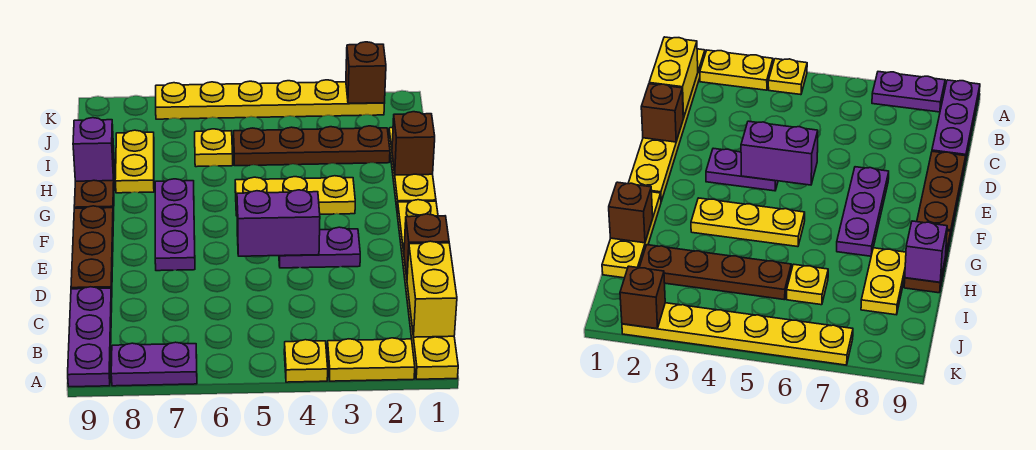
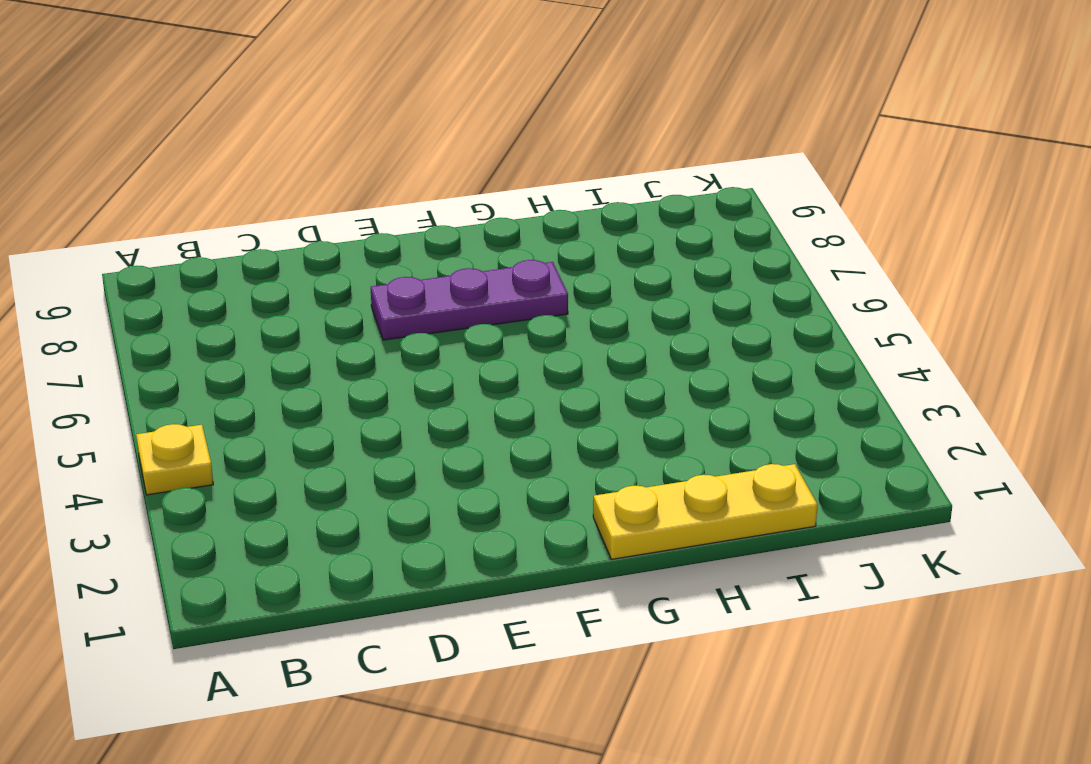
none -> yellow plate A1:F1 level 1
none -> yellow plate A2:A3 level 1
none -> purple plate A7:A8 level 1

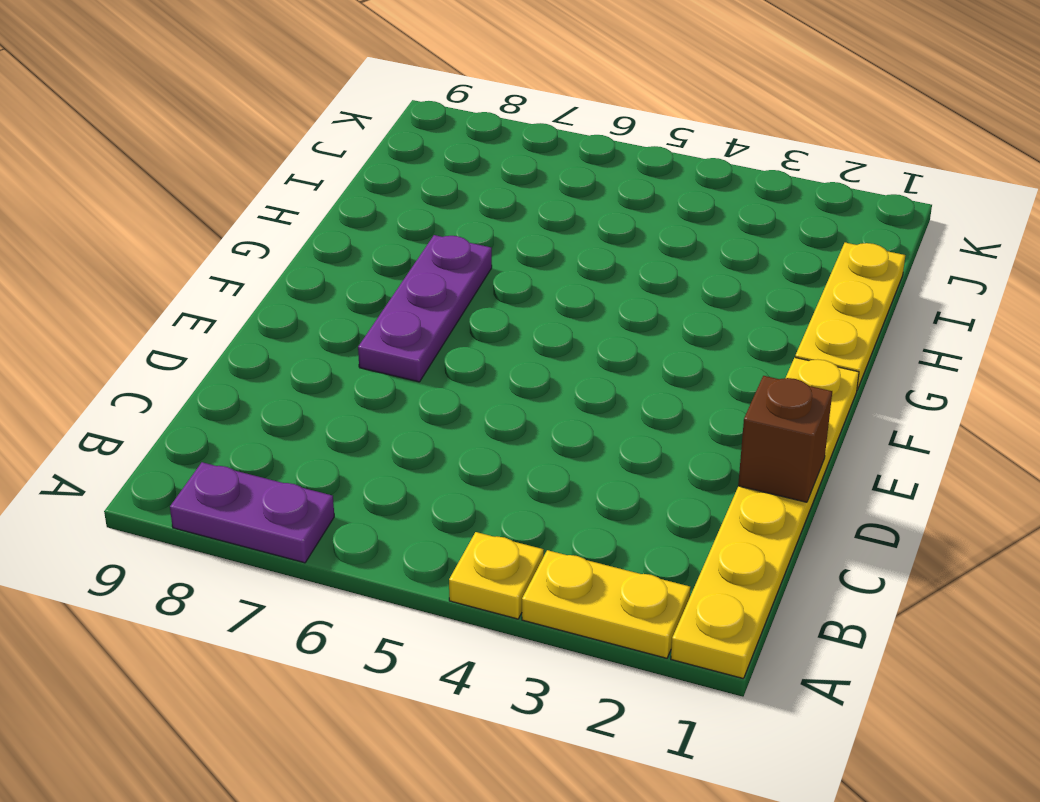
none -> purple plate A9:C9 level 1
none -> brown plate D9:F9 level 1
none -> purple plate E3:E4 level 1

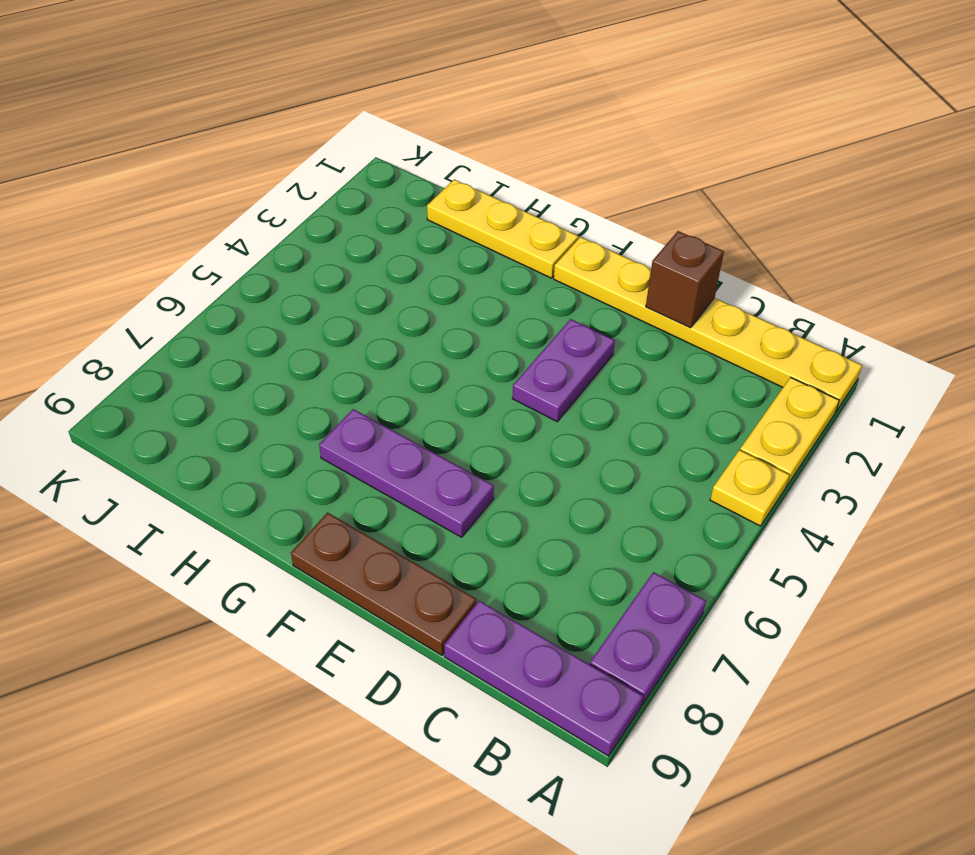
none -> yellow plate G3:G5 level 1
none -> brown plate G9:H9 level 1
none -> yellow plate H8:I8 level 1

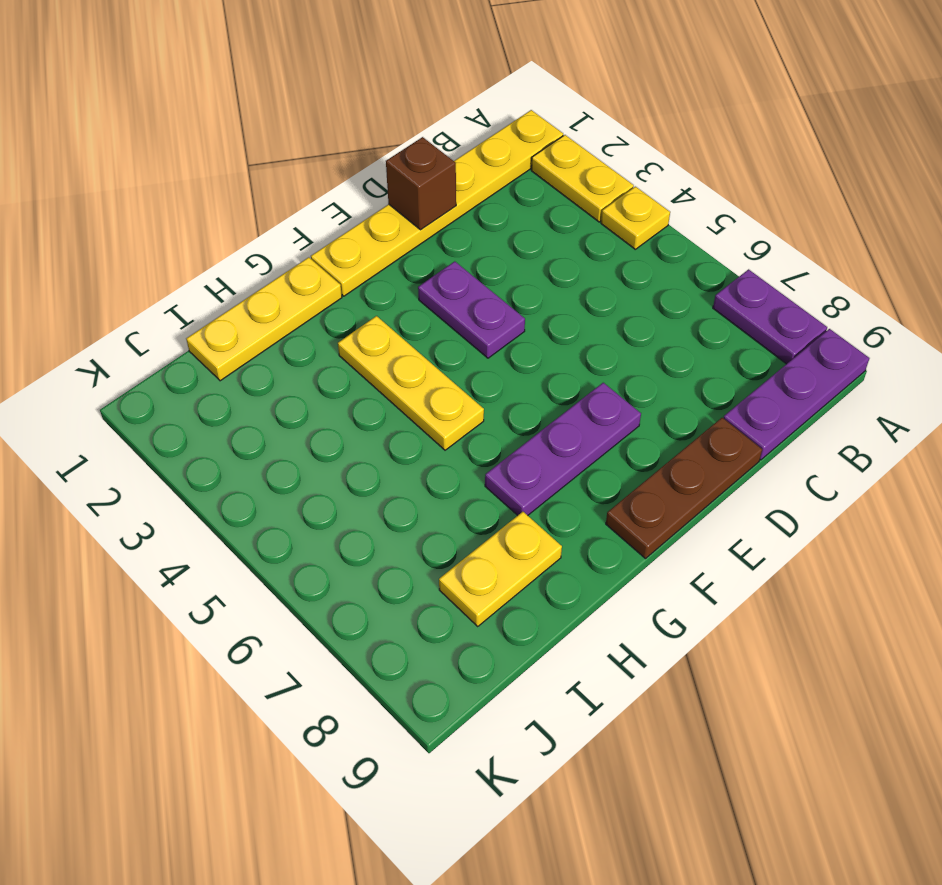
none -> brown plate G9:H9 level 1
none -> brown plate I2:I5 level 1
none -> yellow plate I6 level 1

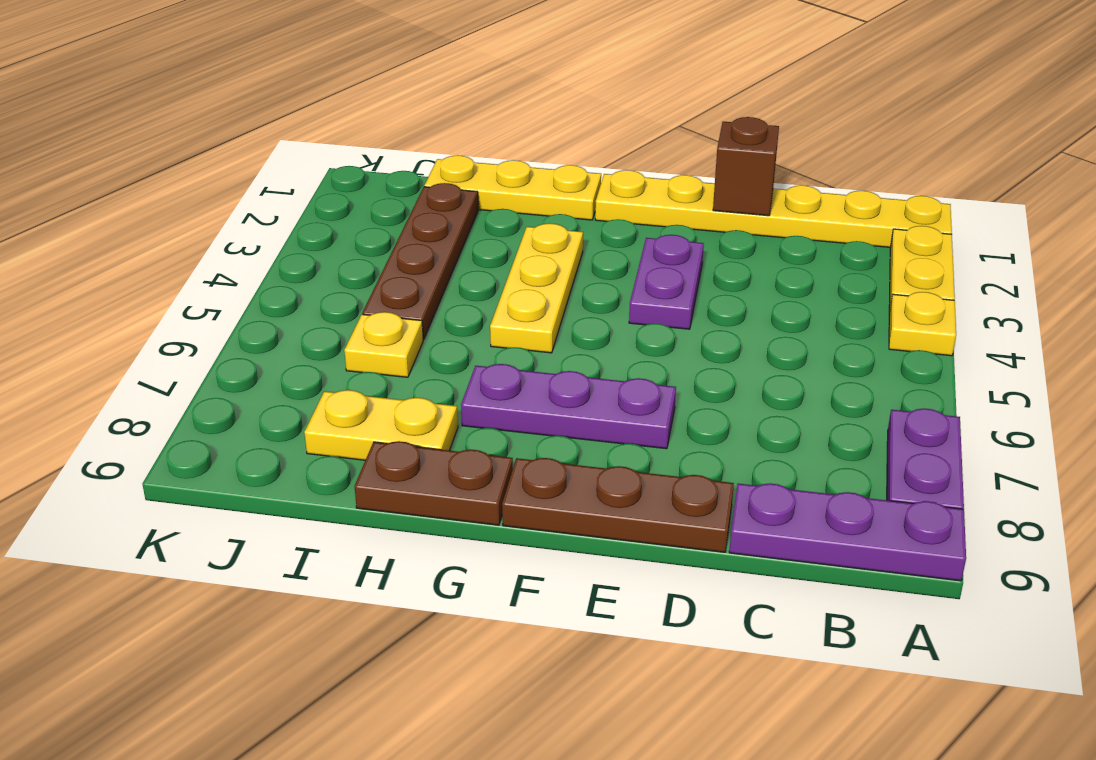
none -> yellow plate K2:K7 level 1
none -> yellow brick B1:C1 level 2
none -> purple brick E4:E5 level 2

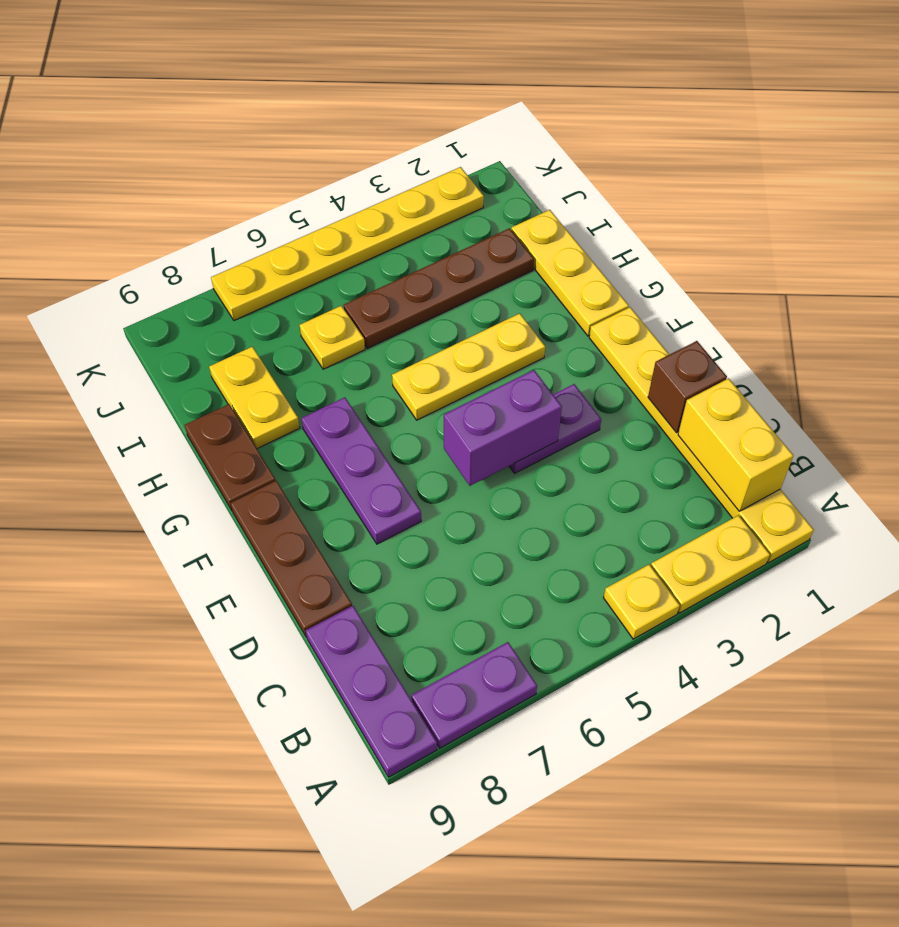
none -> brown brick H1 level 2
none -> purple brick H9 level 2
none -> brown brick K2 level 2

